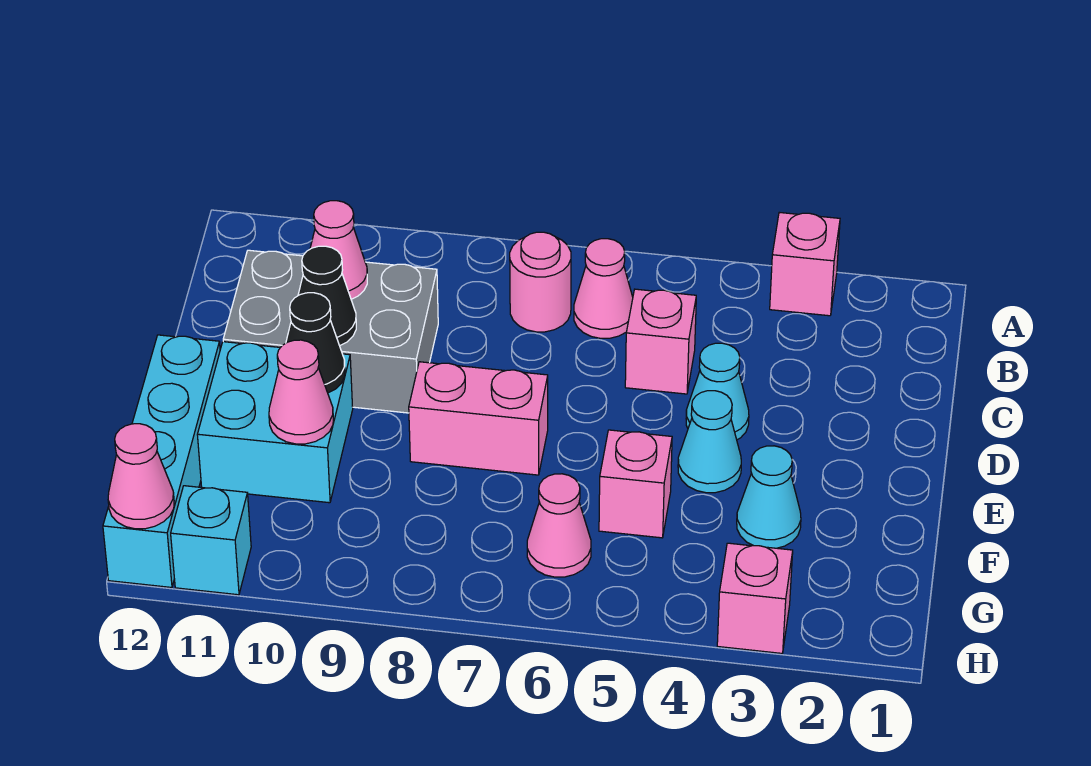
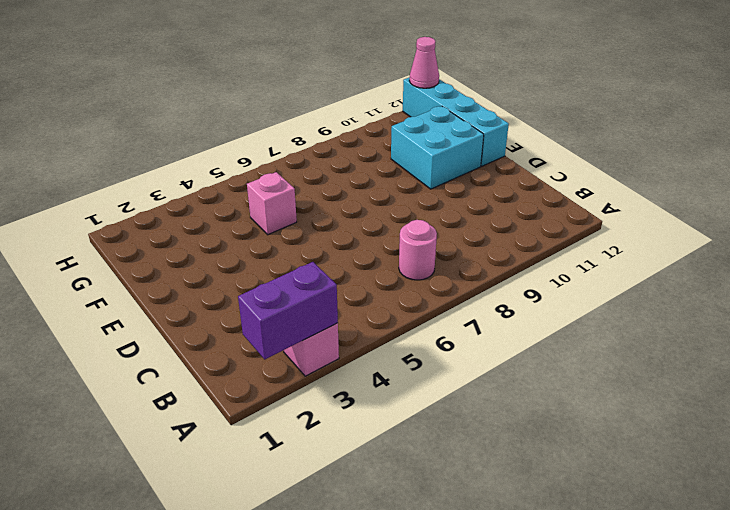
purple brick A2:A3 level 2 -> none
none -> pink cone B6 level 1
none -> pink brick C5 level 1
none -> grey brick C9:D11 level 1

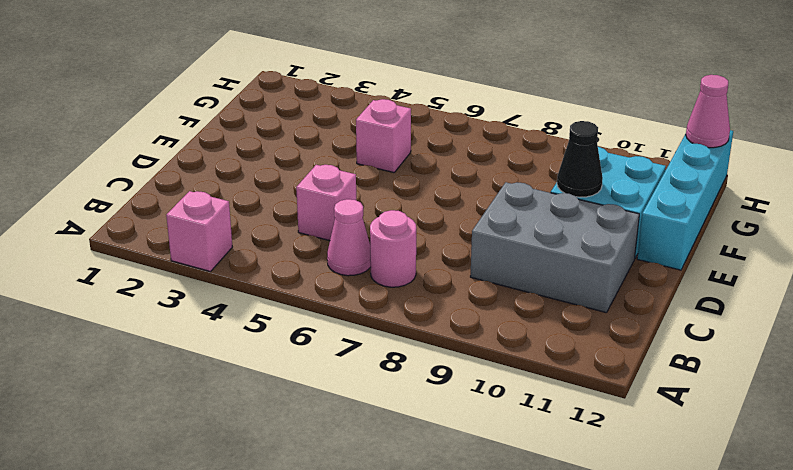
none -> cyan cone D4 level 1
none -> cyan cone E4 level 1
none -> pink brick E7:E8 level 1

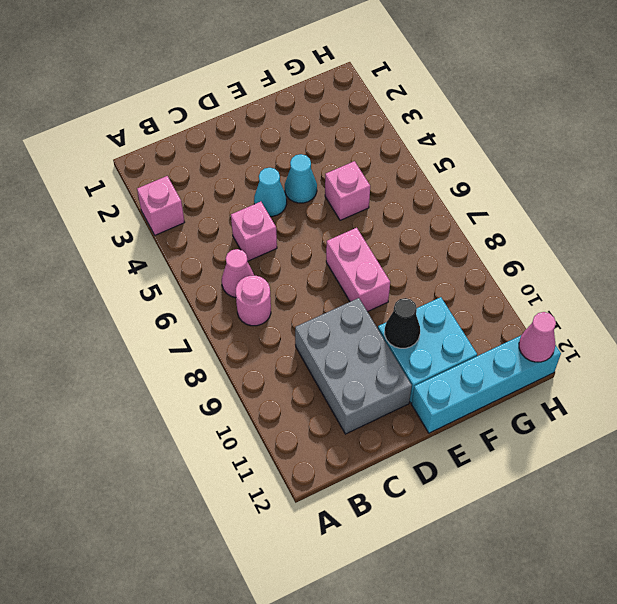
none -> cyan cone F3 level 1
none -> pink cone G6 level 1
none -> pink brick H3 level 1

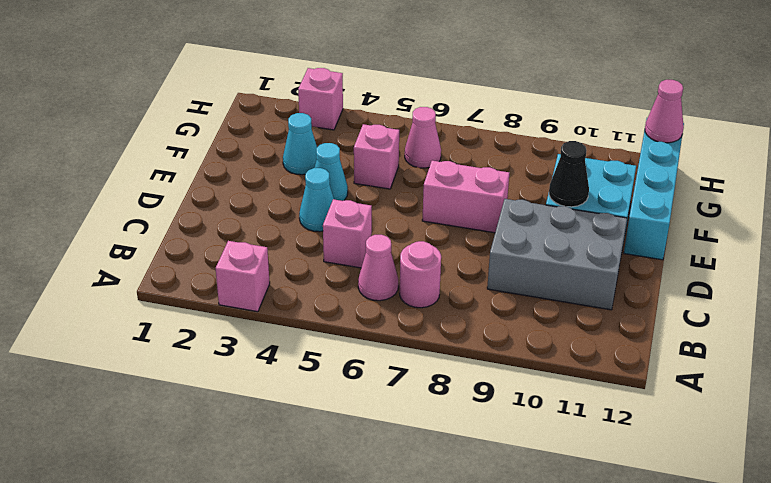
none -> cyan brick H11 level 1
none -> pink cone C10 level 2
none -> black cone D10 level 2

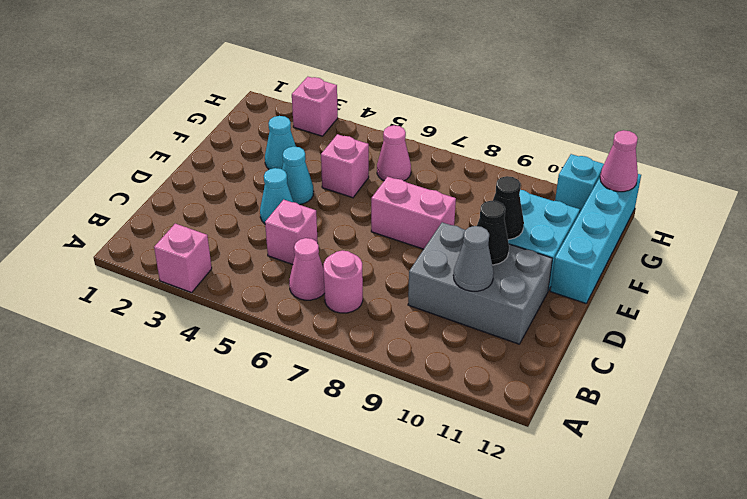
grey cone C10 level 2 -> pink cone C10 level 2
none -> pink cone F10 level 2

